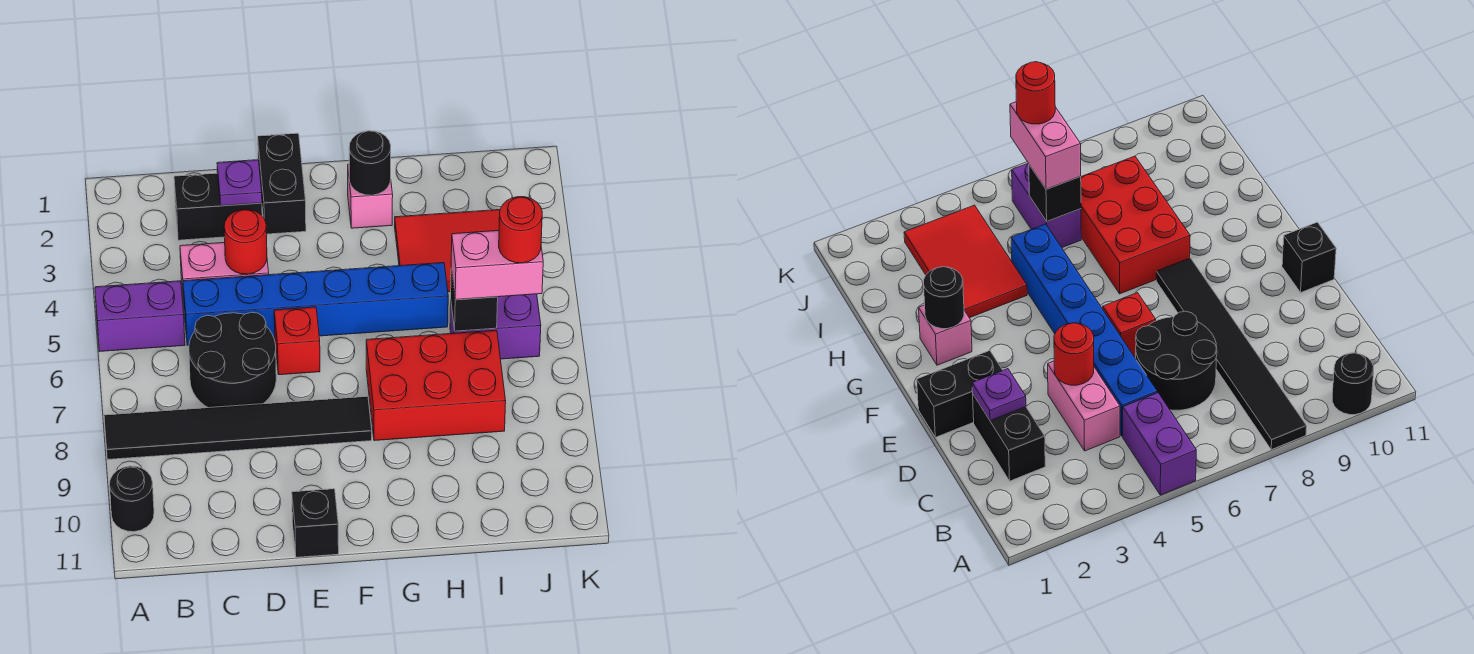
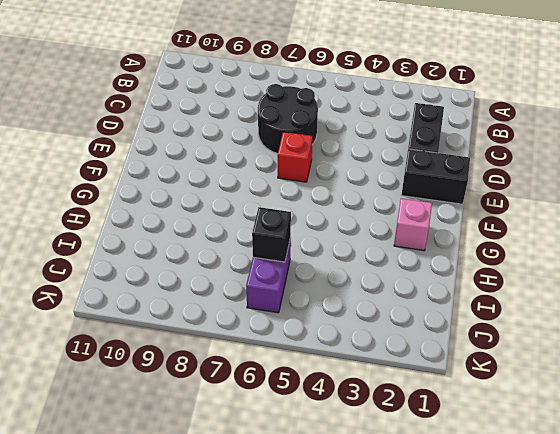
none -> purple brick A5:B5 level 1
none -> black tile A8:F8 level 1
none -> black round brick A10 level 1

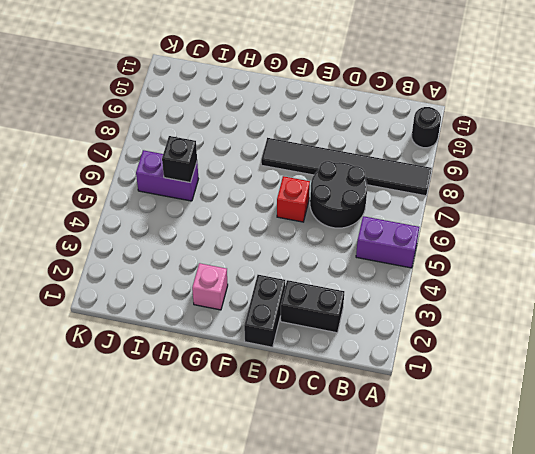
none -> pink brick C4:D4 level 1
none -> blue brick C5:H5 level 1
none -> black brick E11 level 1

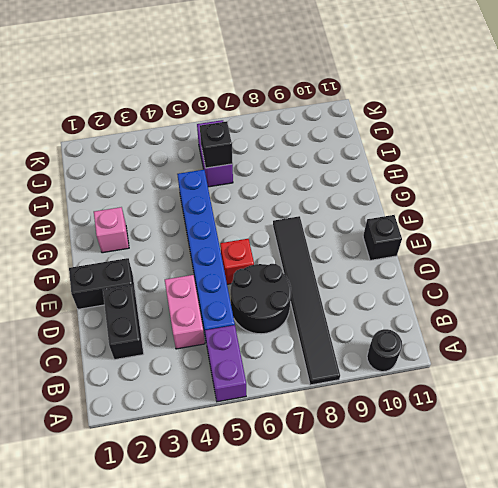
none -> red brick G7:I8 level 1
none -> red tile H3:J4 level 1
none -> purple plate D2 level 2

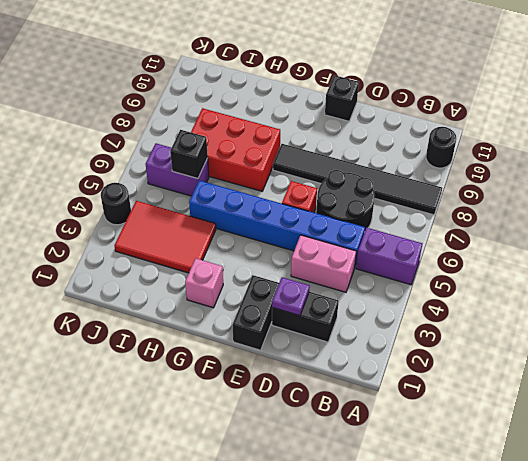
black round brick K4 level 1 -> black round brick G2 level 2
none -> red round brick D4 level 2
none -> pink brick I6:J6 level 3
none -> red round brick J6 level 4

